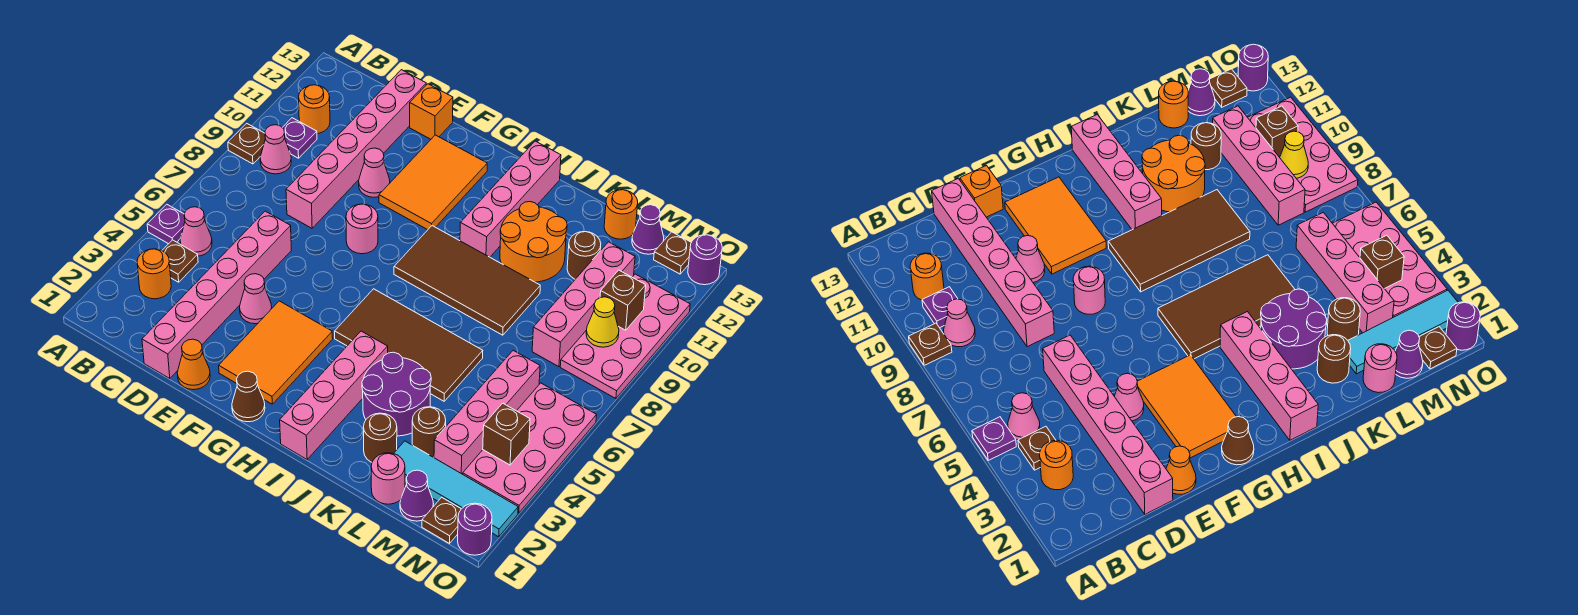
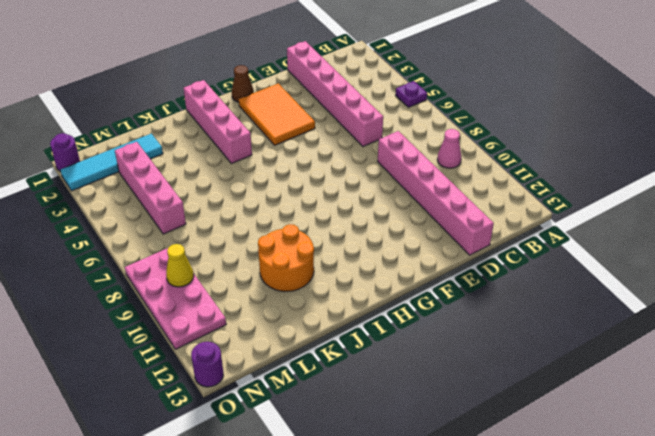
none -> brown plate A9 level 1
none -> orange round brick B3 level 1
none -> brown plate B4 level 1
none -> pink cone B5 level 1

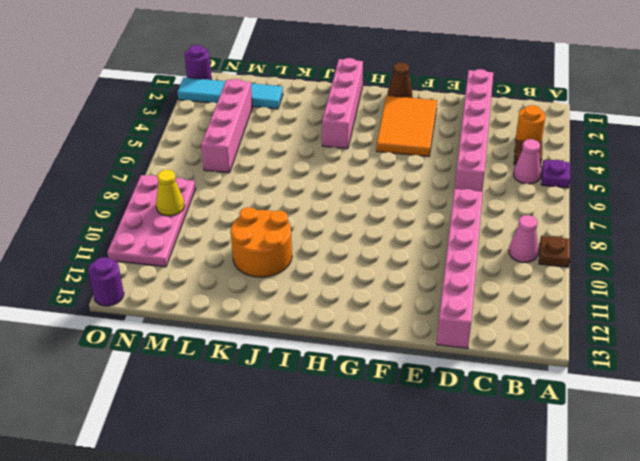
none -> purple plate B10 level 1
none -> orange round brick B11 level 1
none -> orange cone E1 level 1
none -> pink cone E4 level 1

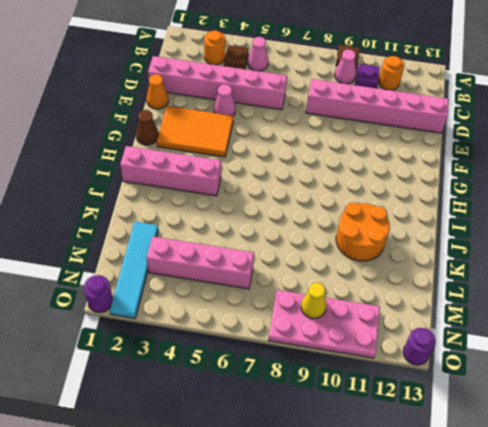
none -> purple plate A5 level 1
none -> pink cone E10 level 1
none -> orange brick E13 level 1
none -> pink round brick F8 level 1

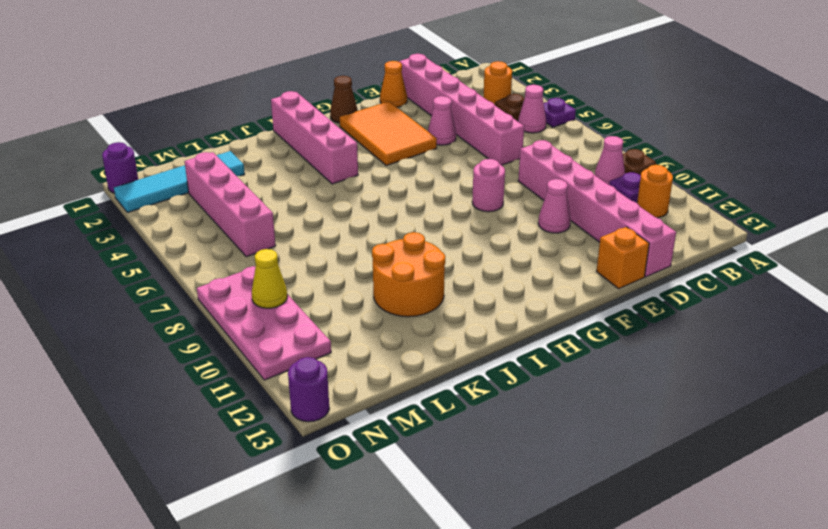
none -> orange tile F10:G12 level 1
none -> brown tile H5:K6 level 1
none -> brown tile H8:K9 level 1
none -> pink brick I10:I13 level 1

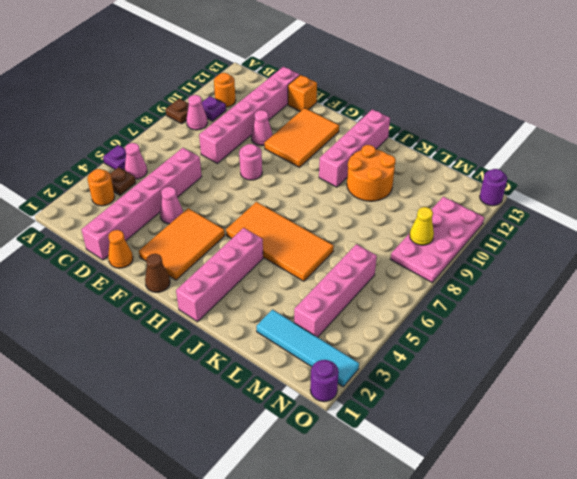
orange tile H5:K6 level 1 -> brown tile H5:K6 level 1
none -> brown tile H8:K9 level 1
none -> purple round brick J3:K4 level 1
none -> brown round brick K2 level 1
none -> pink round brick L1 level 1

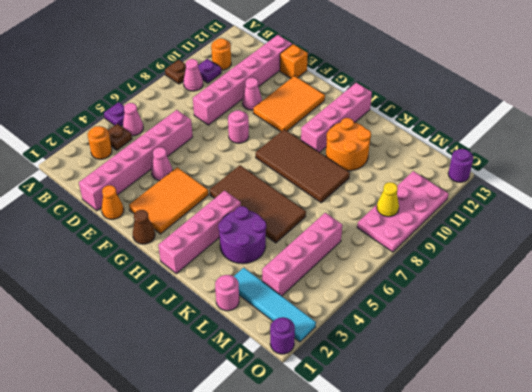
none -> brown round brick K2 level 1
none -> brown round brick L3 level 1
none -> brown round brick L11 level 1
none -> orange round brick L13 level 1

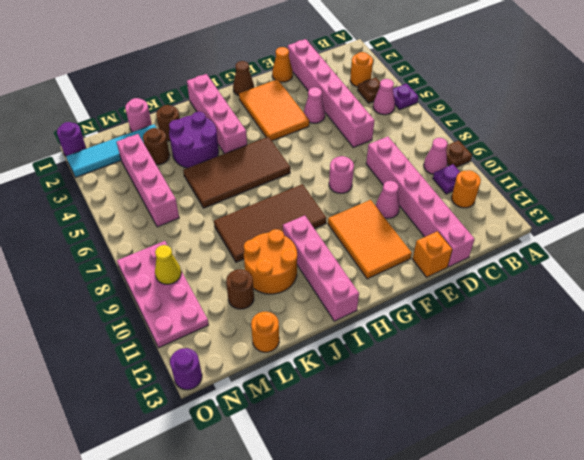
none -> purple cone M1 level 1
none -> pink brick M8:M11 level 1
none -> purple cone M13 level 1
none -> brown plate N1 level 1

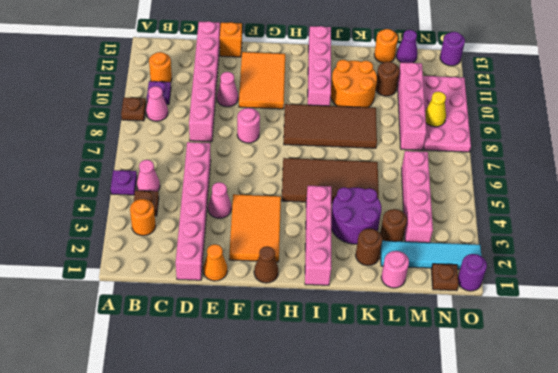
none -> purple cone M1 level 1
none -> pink plate N3:O6 level 1
none -> brown plate N13 level 1
none -> brown brick N4 level 2

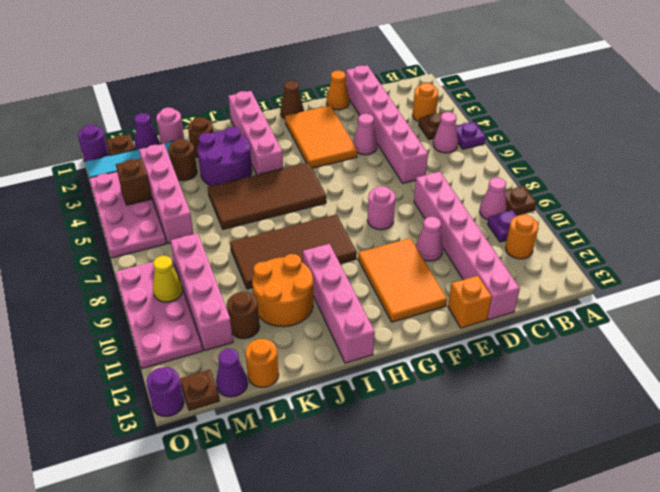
none -> brown brick N10 level 2

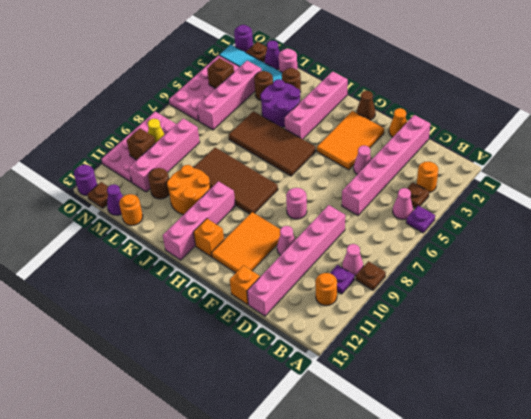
orange brick H12 level 1 -> none

